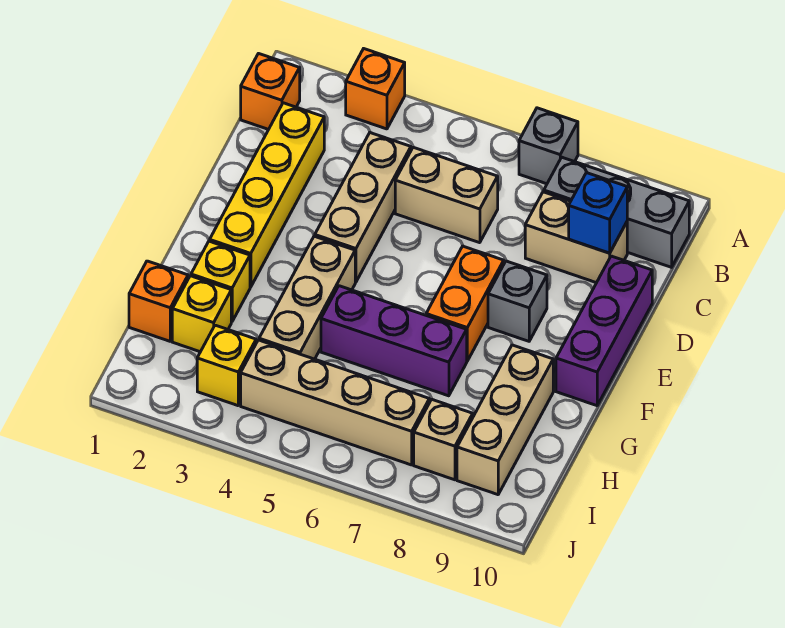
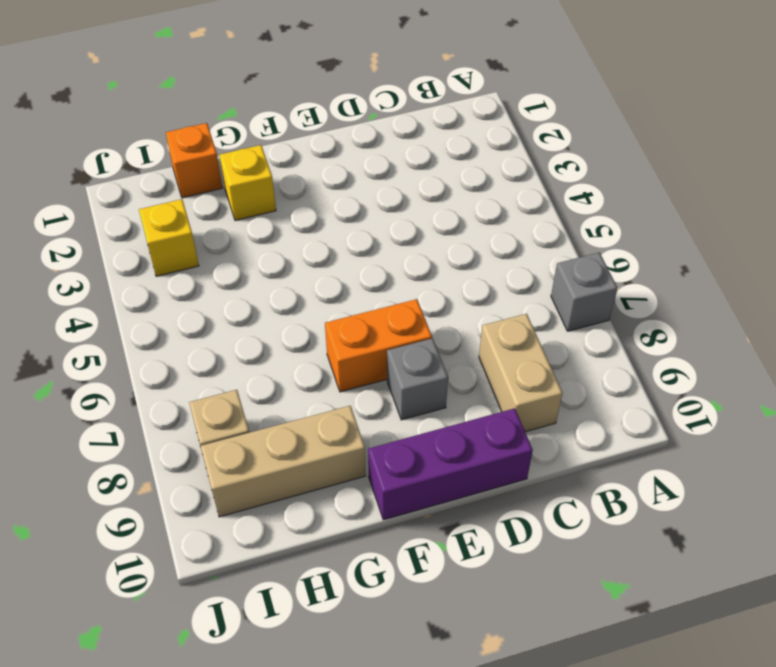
none -> orange brick A3 level 1
none -> orange brick B1 level 1
none -> grey brick B8:B10 level 1

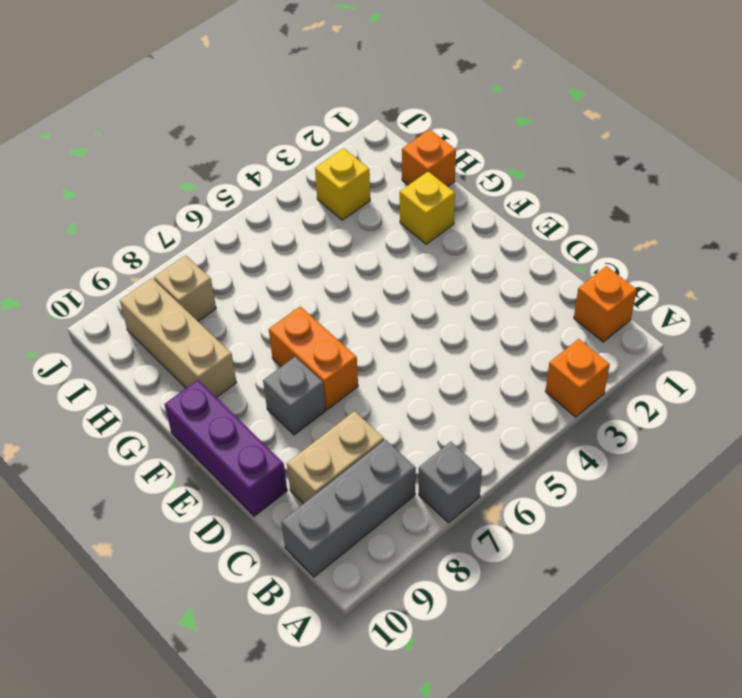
none -> yellow brick C2:F2 level 1
none -> tan brick C4:E4 level 1
none -> tan brick C5:C6 level 1

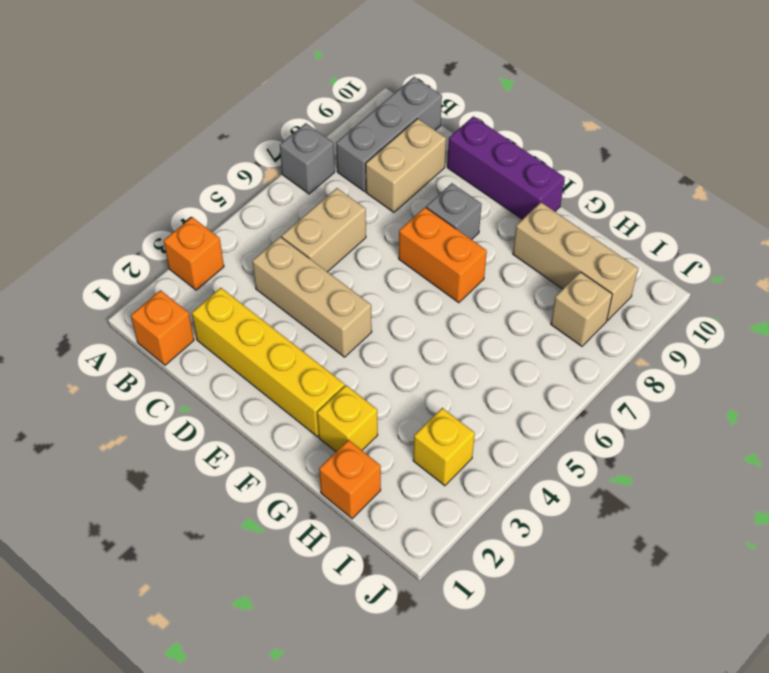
none -> tan brick F4:H4 level 1
none -> purple brick G5:G7 level 1
none -> yellow brick H2 level 1

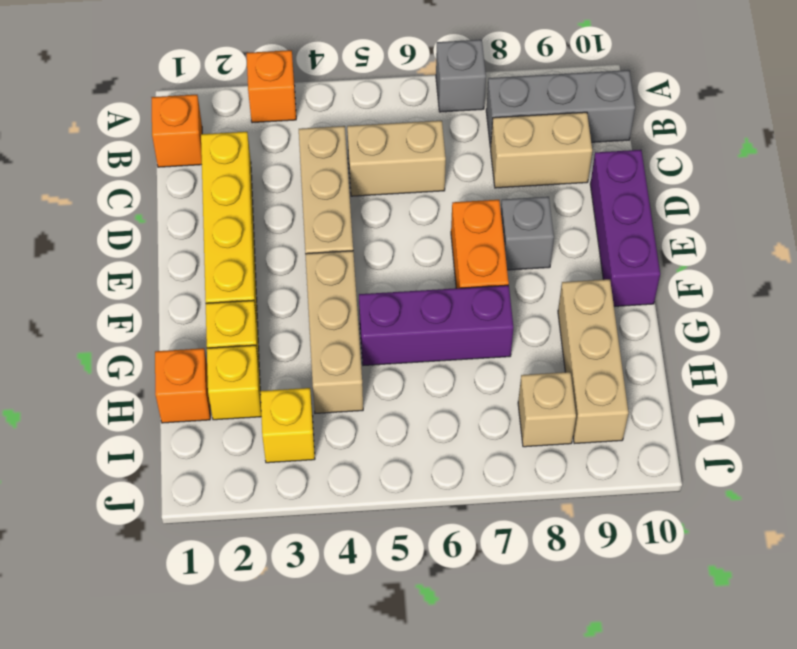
none -> tan brick I4:I7 level 1
none -> blue brick C9 level 2

